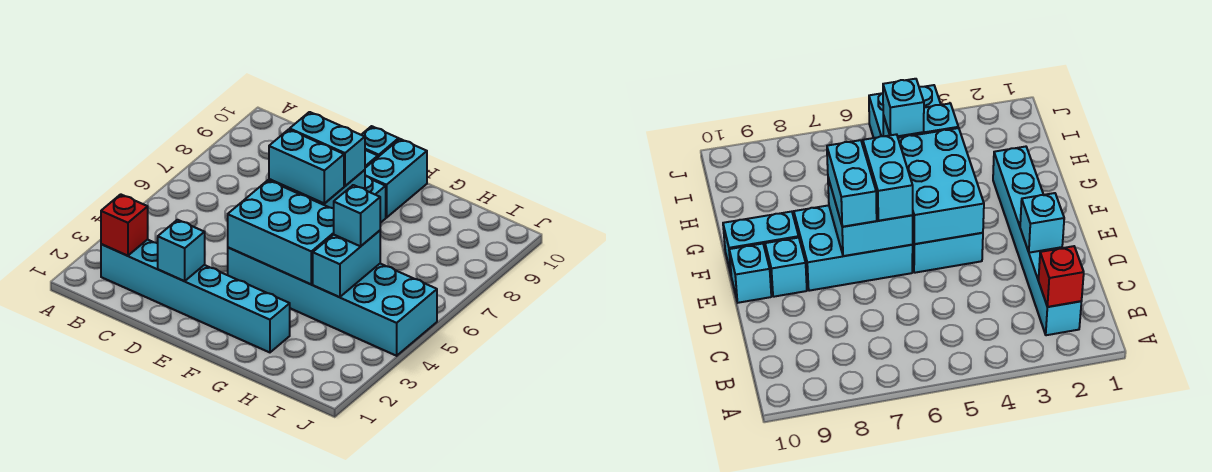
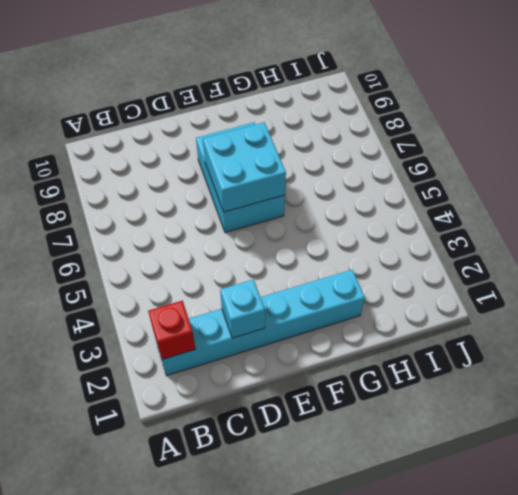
none -> cyan brick E4:J5 level 1
none -> cyan brick E9 level 1
none -> cyan brick E10 level 1

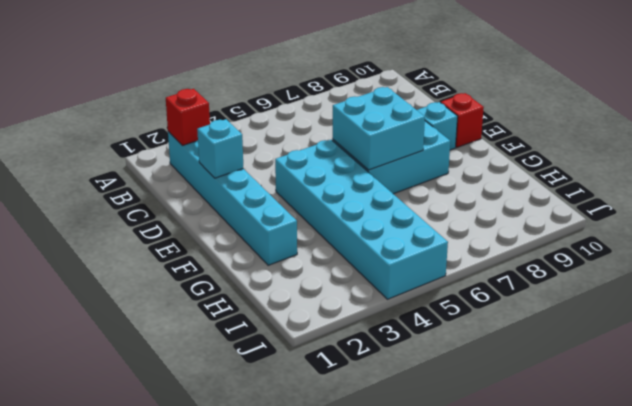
red brick E10 level 1 -> cyan brick E10 level 1
none -> cyan brick F9:F10 level 1
none -> cyan brick E4:G5 level 2
none -> cyan brick H4:H5 level 2

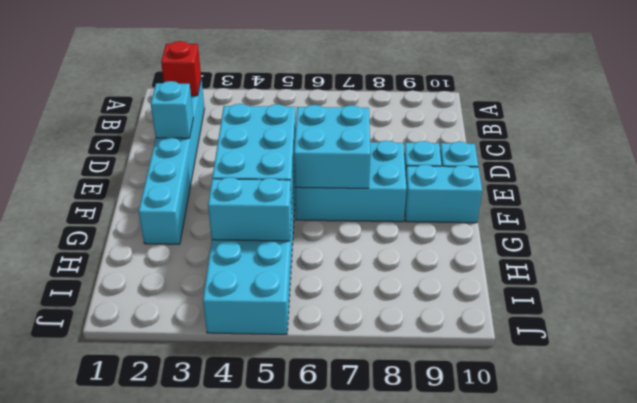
none -> cyan brick E6:F6 level 3
none -> cyan brick E7:F7 level 3
none -> cyan brick H5 level 3

